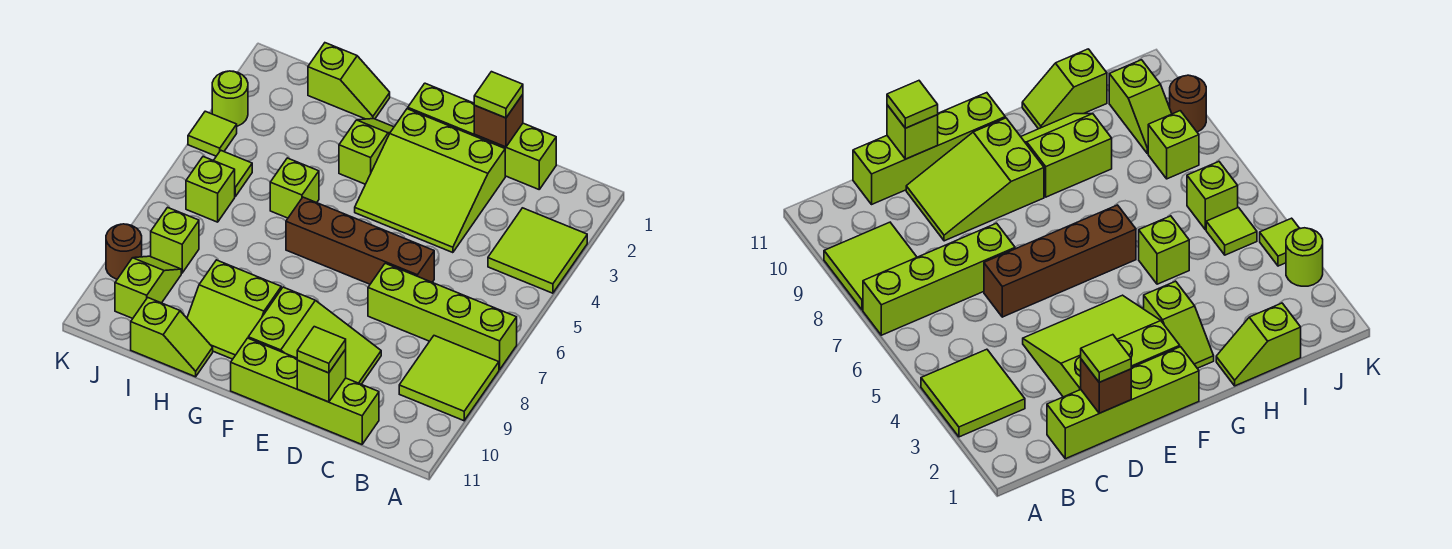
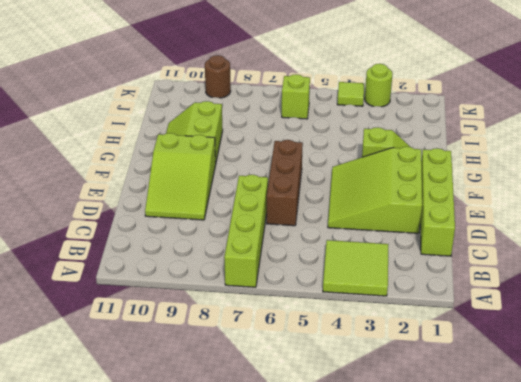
brown brick D6:F6 level 1 -> brown brick D6:G6 level 1
none -> lime tile A8:B9 level 1
none -> lime brick C11:F11 level 1
none -> lime slope H1:I1 level 1 top I

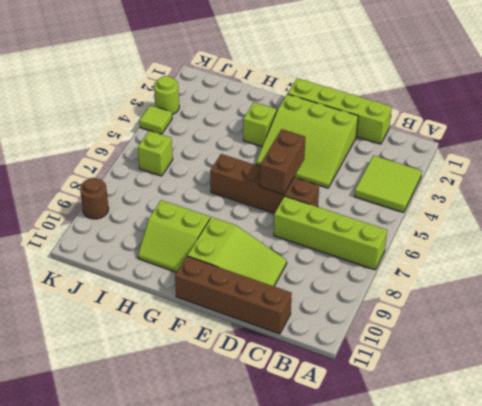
brown brick C11:F11 level 1 -> lime brick C11:F11 level 1
brown brick E5:E6 level 2 -> none
none -> lime tile A8:B9 level 1
none -> lime slope H1:I1 level 1 top I
none -> lime brick H5 level 1

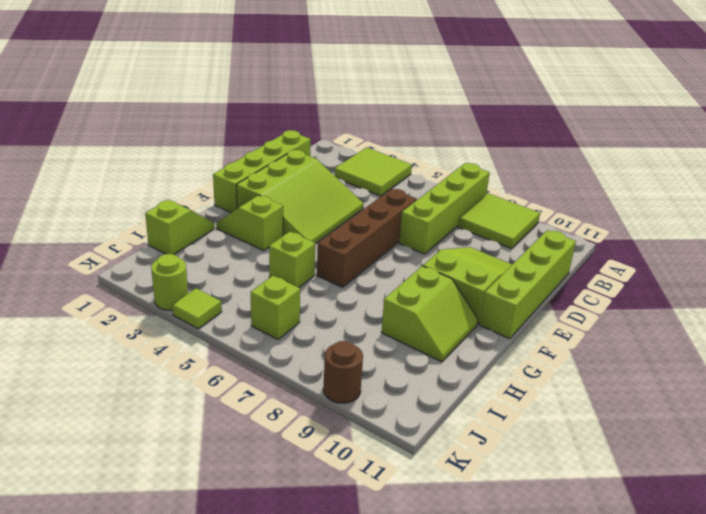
none -> lime slope H11:I11 level 1 top I
none -> lime tile J5 level 1
none -> lime brick J8 level 1

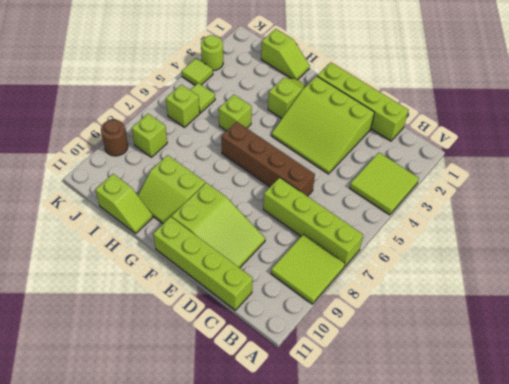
none -> lime slope J9:J10 level 1 top 10
none -> brown brick D1 level 2
none -> lime brick D11 level 2

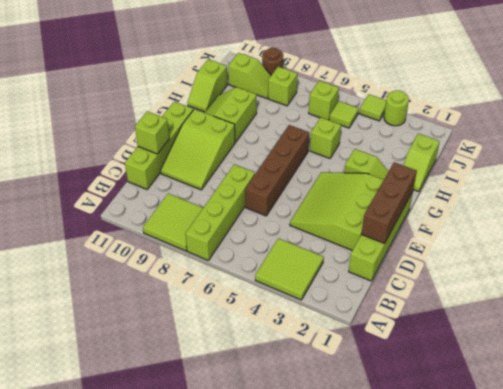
brown brick D1:F1 level 2 -> brown brick D1 level 2
none -> lime tile D1 level 3
none -> lime tile D11 level 3

